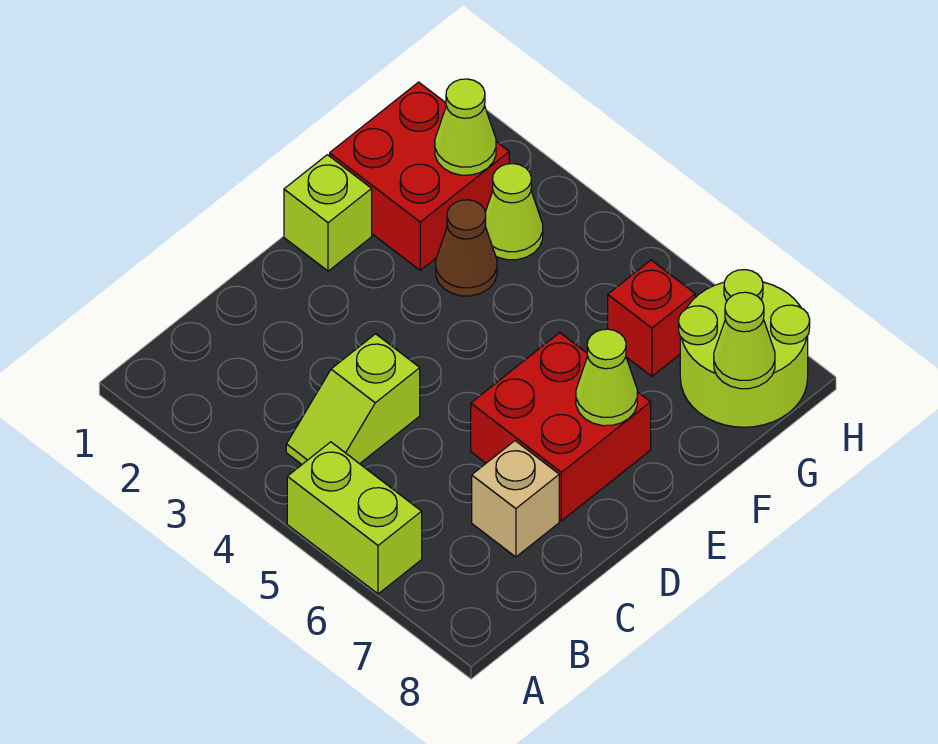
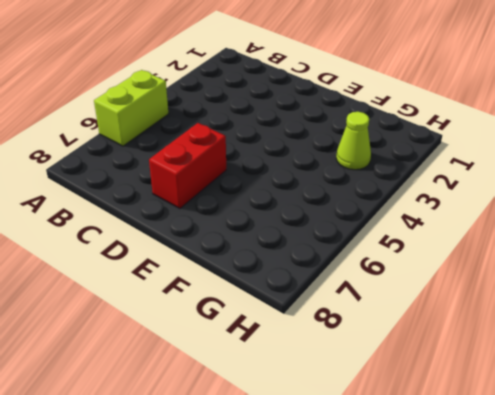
red brick D6:D7 level 1 -> red brick D6:E7 level 1
none -> lime slope B4:C4 level 1 top C
none -> tan brick C7 level 1
none -> lime brick E1 level 1

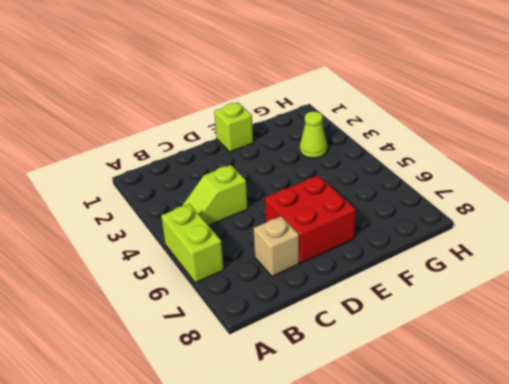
none -> red brick F1:G2 level 1
none -> brown cone F3 level 1
none -> red brick G6 level 1

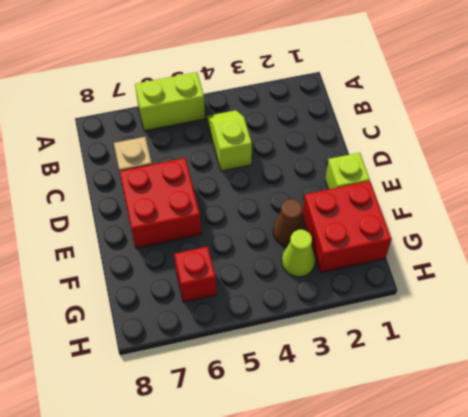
none -> lime round brick G7:H8 level 1
none -> lime cone E7 level 2
none -> lime cone G2 level 2

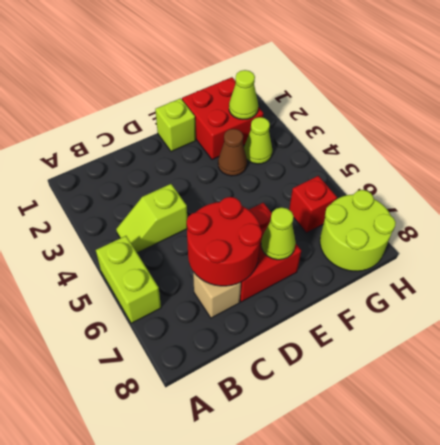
red round brick C6:D7 level 2 -> none
none -> lime cone G8 level 2

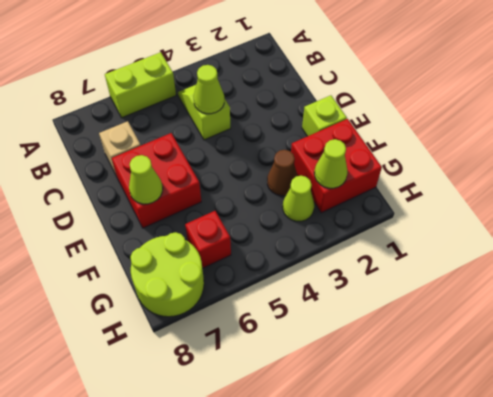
lime cone C4 level 2 -> lime cone G8 level 2

